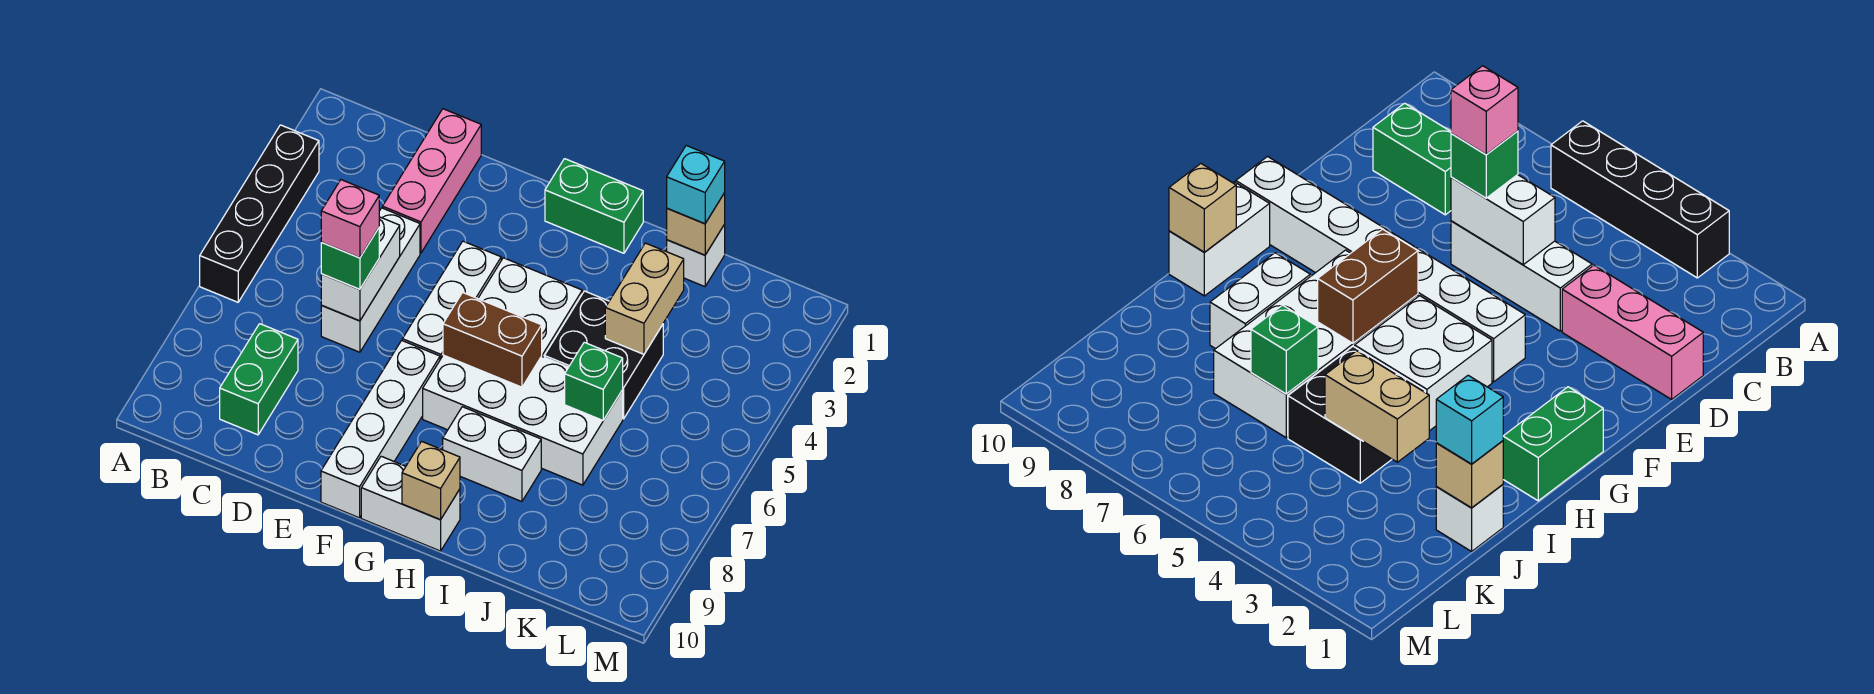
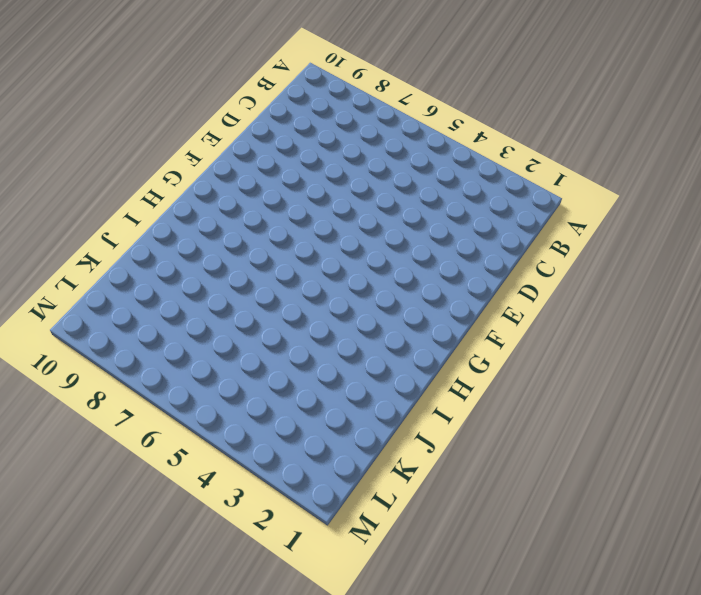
none -> black brick A3:A6 level 1
none -> green brick C8:C9 level 1
none -> pink brick D1:D3 level 1

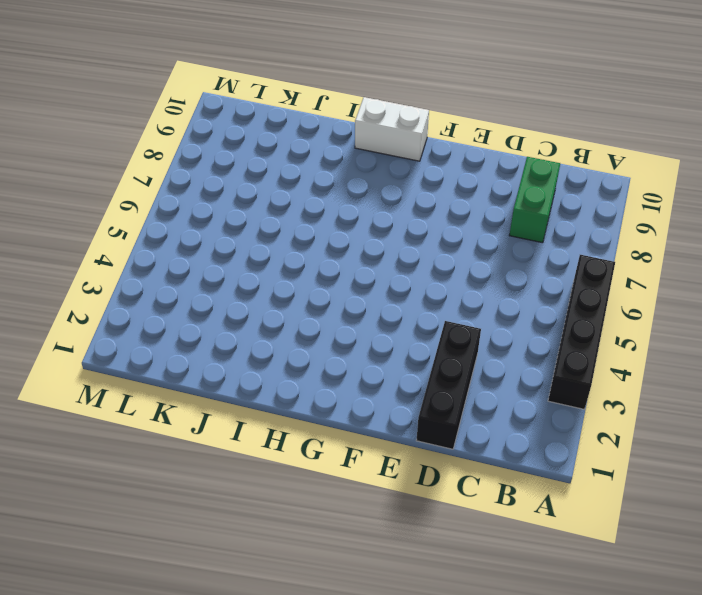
black brick D1:D3 level 1 -> pink brick D1:D3 level 1
none -> white brick D4:D6 level 1
none -> white brick F4:F6 level 1
none -> white brick F7:F10 level 1

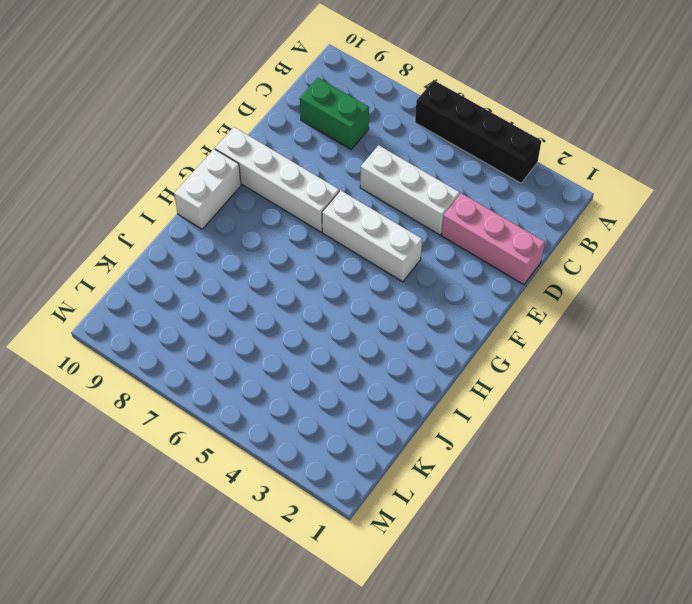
none -> green brick G1:H1 level 1
none -> white brick G4:H5 level 1
none -> white brick G6:J7 level 1

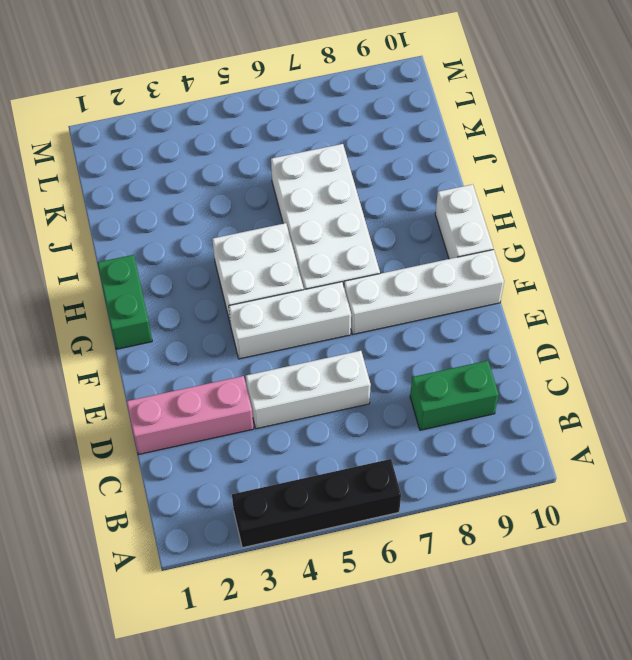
none -> white brick H8:I8 level 1
none -> black brick I4:J5 level 1
none -> white brick J1 level 1

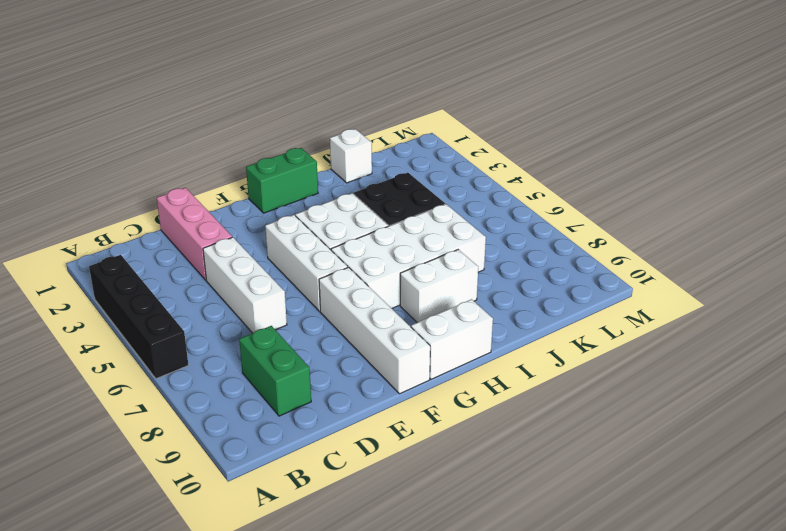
none -> white brick D5:D6 level 2
none -> brown brick G6:H6 level 2
none -> tan brick H10 level 2

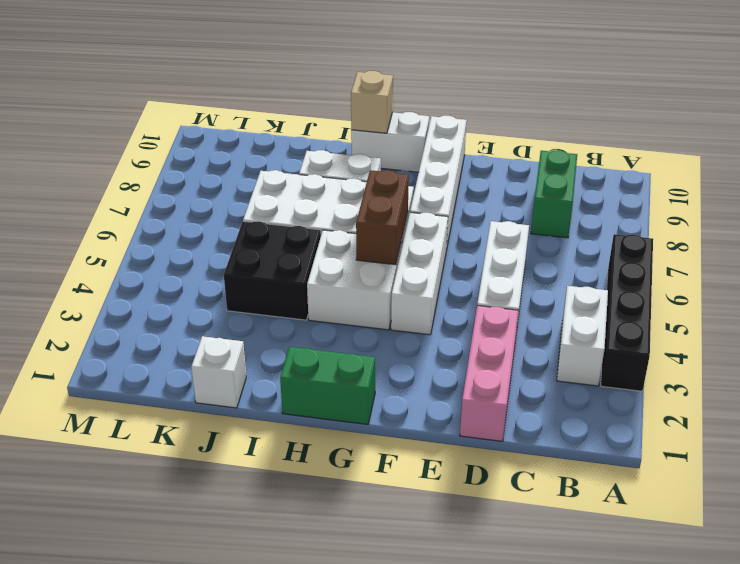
white brick B3:B4 level 1 -> white brick D5:D6 level 2
brown brick G5:G6 level 2 -> brown brick G6:H6 level 2
none -> tan brick J1 level 2
none -> tan brick J3:J4 level 2
none -> green brick J6 level 2

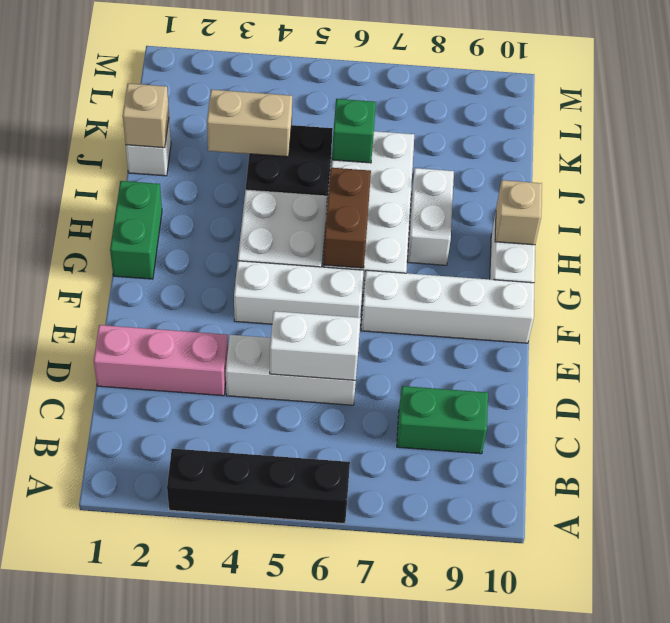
none -> green brick D6 level 3
none -> cyan brick J1 level 3
none -> pink brick D6 level 4

